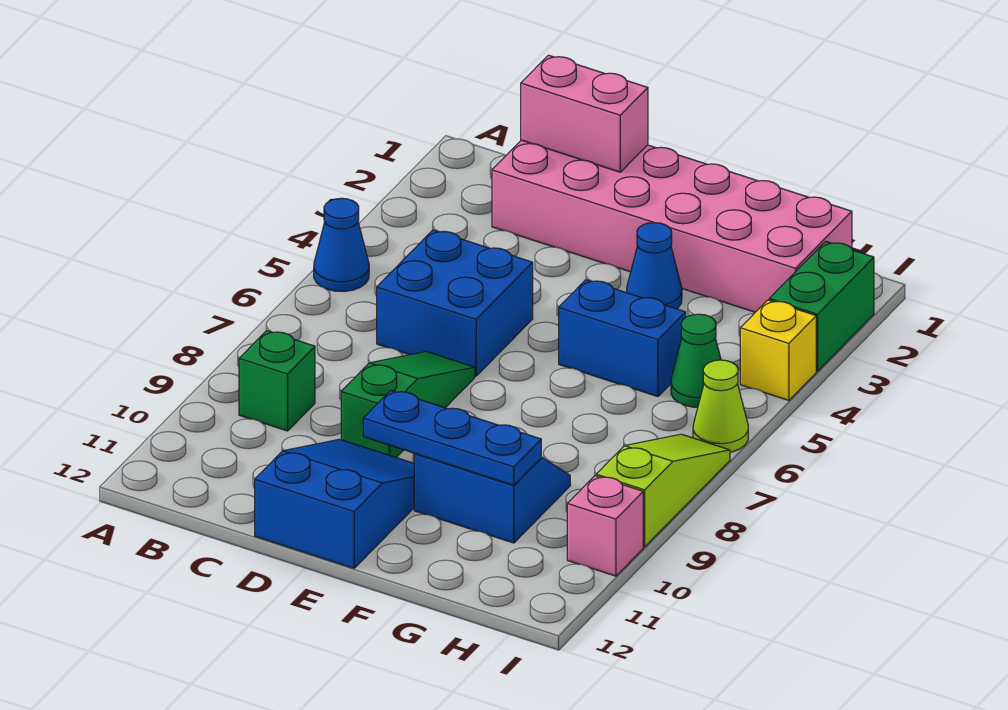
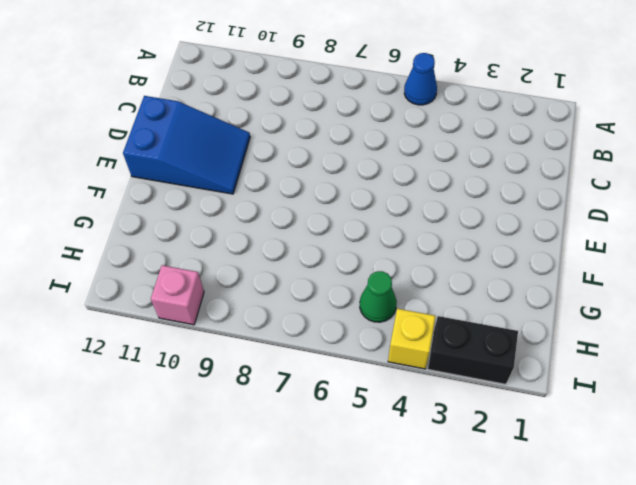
black brick I2:I3 level 1 -> green brick I2:I3 level 1
none -> green brick B9 level 1
none -> pink brick C1:H2 level 1
none -> blue brick C5:D6 level 1

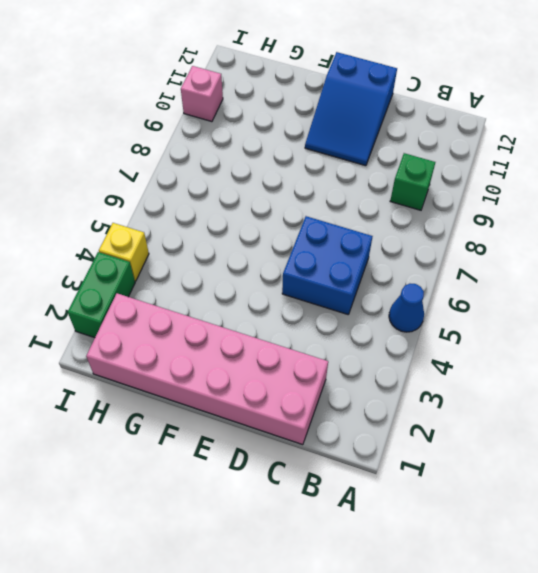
none -> green slope D7:D9 level 1 top 9
none -> blue cone F3 level 1
none -> blue brick F5:G5 level 1

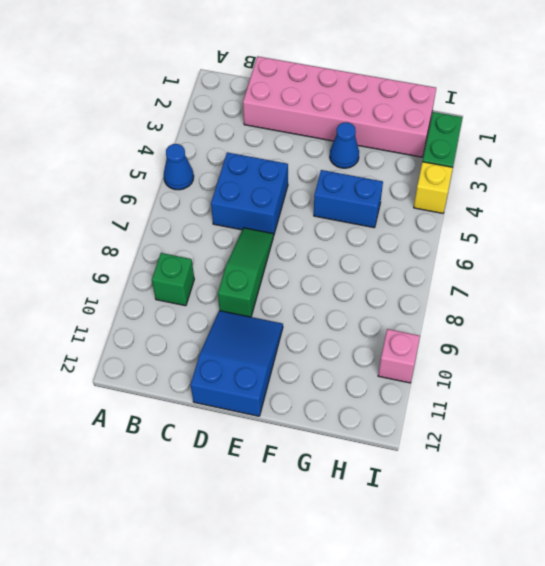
none -> blue slope F9:G10 level 1 top 10
none -> green cone H5 level 1
none -> lime cone I6 level 1

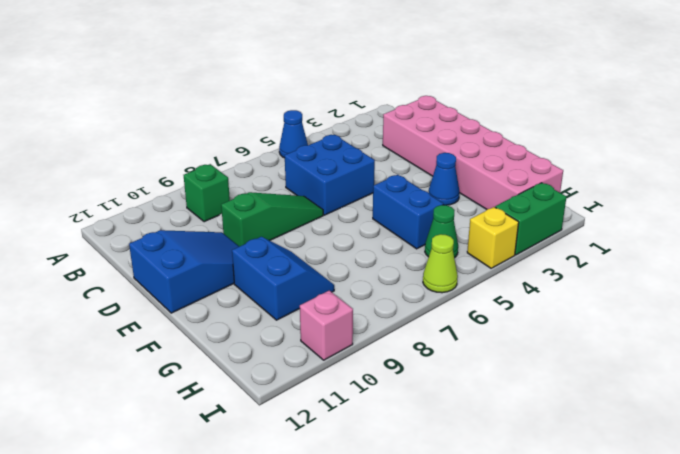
none -> lime slope I7:I9 level 1 top 9
none -> pink brick C1:D1 level 2
none -> blue plate E10:G10 level 2

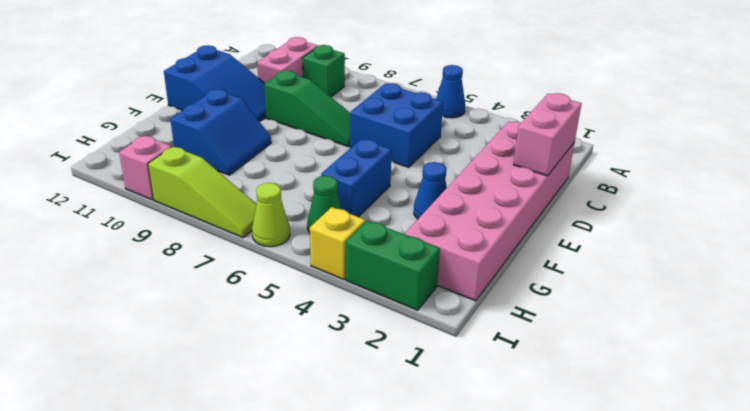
pink brick B10:C10 level 1 -> none
none -> blue plate E10:G10 level 2

